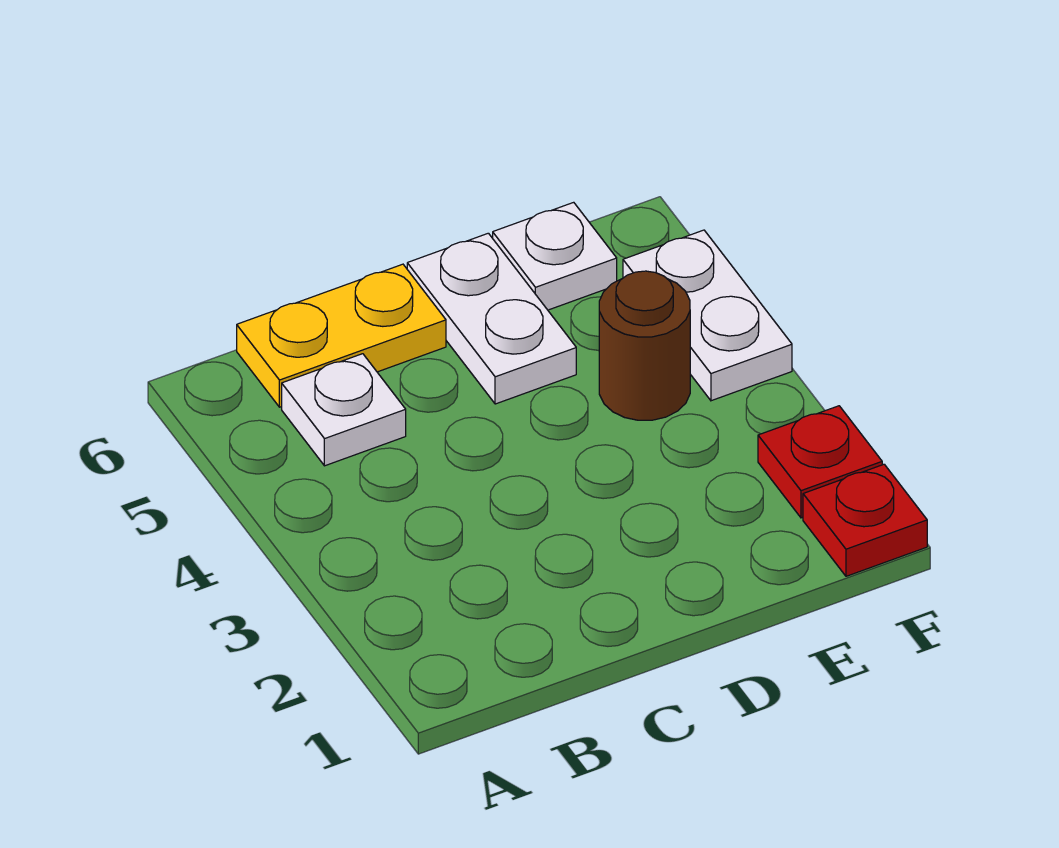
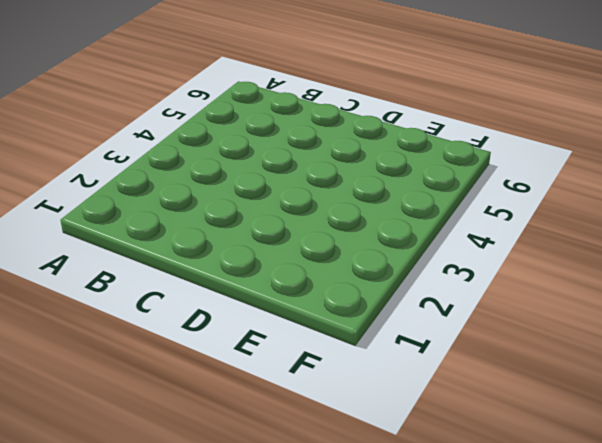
none -> white plate B5 level 1
none -> yellow plate B6:C6 level 1

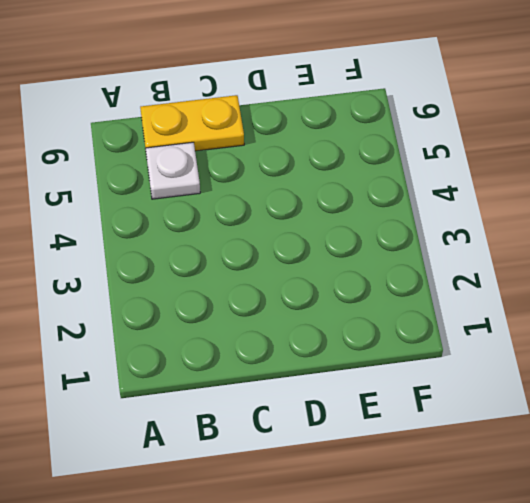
none -> white plate D5:D6 level 1
none -> brown round brick E4 level 1

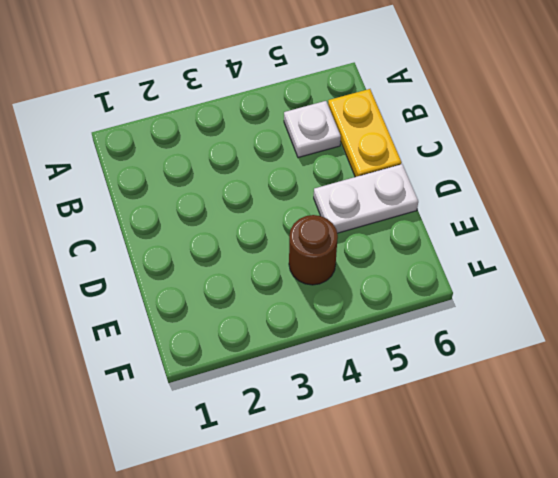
none -> white plate E6 level 1
none -> red plate F1 level 1

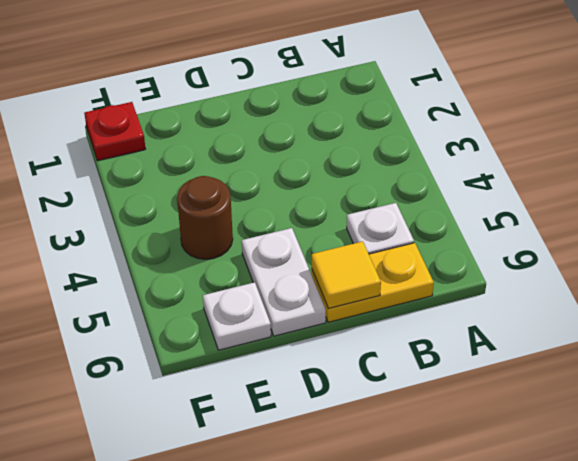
yellow tile C6 level 2 -> none
none -> red plate F2 level 1
none -> white plate F4:F5 level 1

